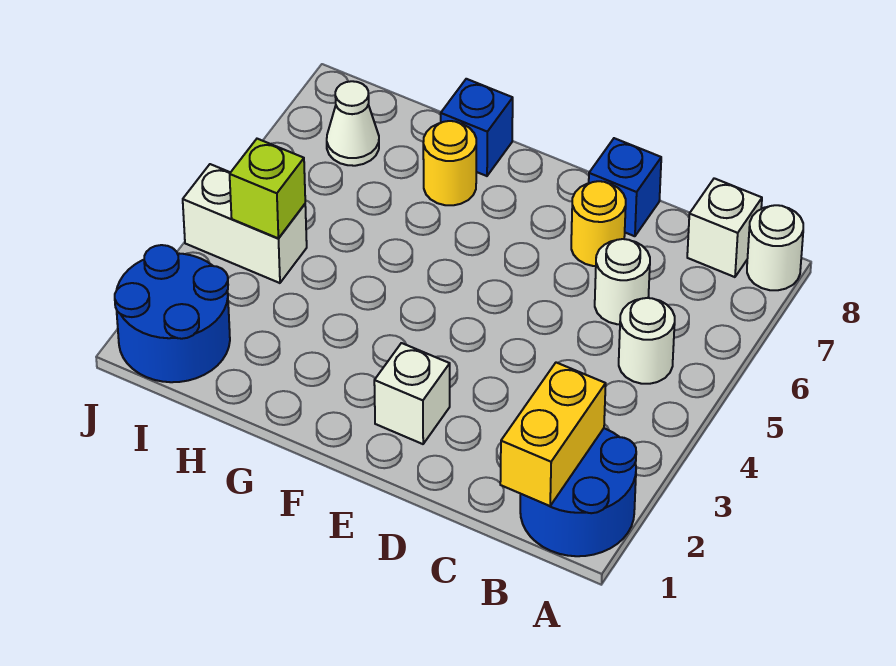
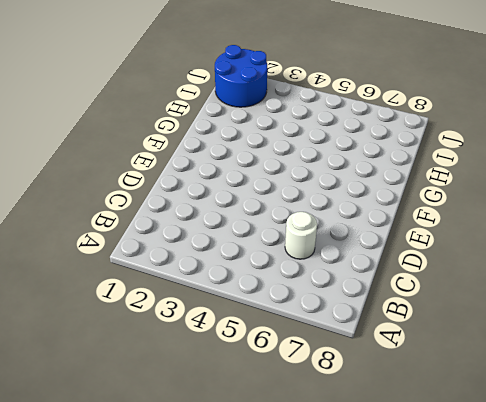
none -> blue round brick A1:B2 level 1
none -> white round brick A8 level 1
none -> white round brick B5 level 1

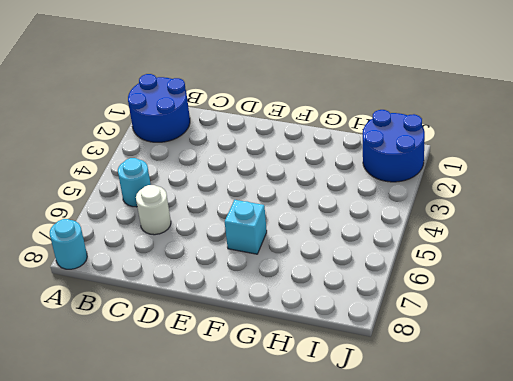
cyan round brick A8 level 1 -> white round brick A8 level 1
cyan round brick B5 level 1 -> white round brick B5 level 1
cyan brick F6 level 1 -> none
none -> white brick B8 level 1
none -> yellow round brick D7 level 1
none -> blue brick D8 level 1

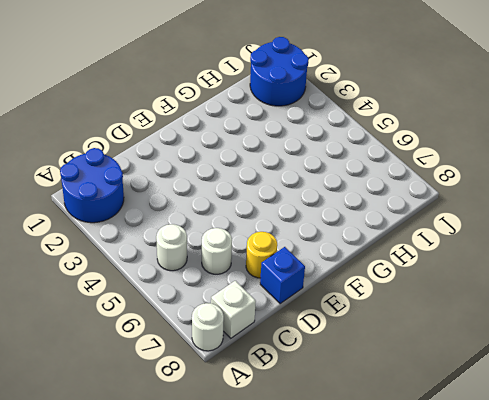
none -> white brick E2 level 1
none -> yellow round brick G7 level 1
none -> blue brick G8 level 1

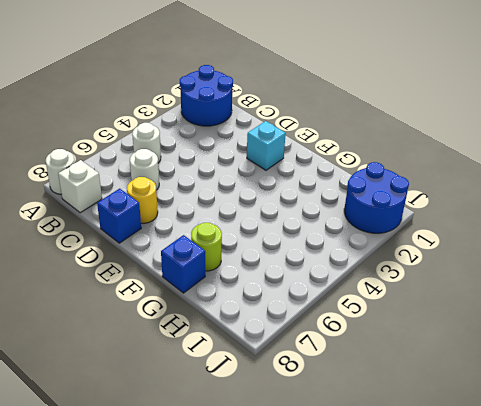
cyan brick E2 level 1 -> white brick E2 level 1
lime round brick G7 level 1 -> yellow round brick G7 level 1
none -> white brick I4:J4 level 1
none -> white cone I7 level 1
none -> yellow brick B1:B2 level 2

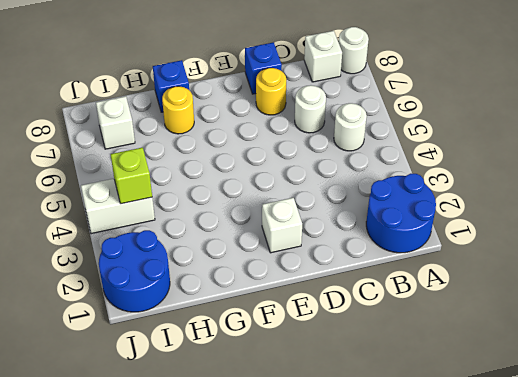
white brick I7 level 1 -> white cone I7 level 1
none -> yellow brick B1:B2 level 2

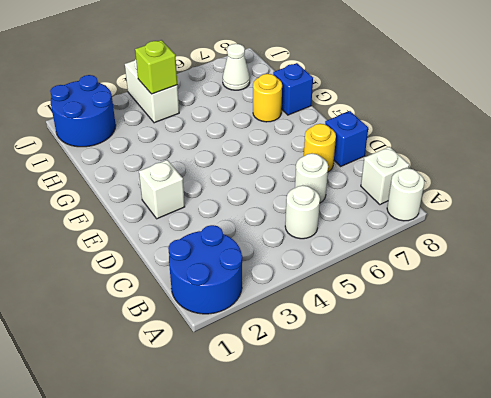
none -> yellow brick B1:B2 level 2

